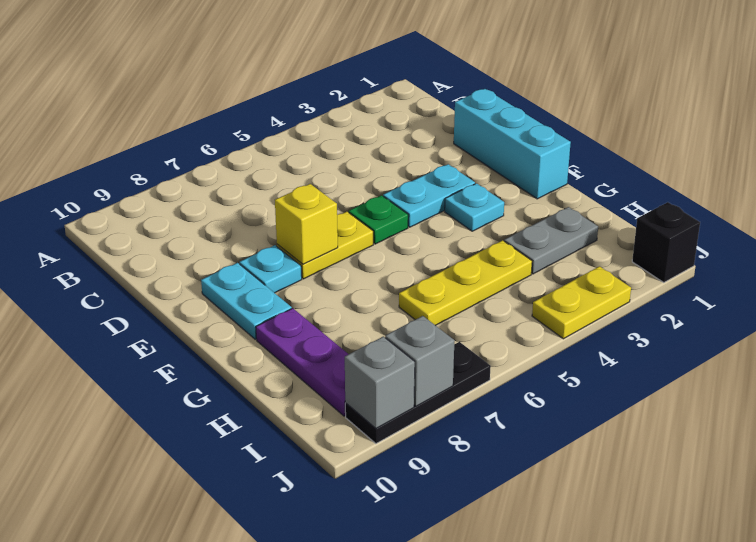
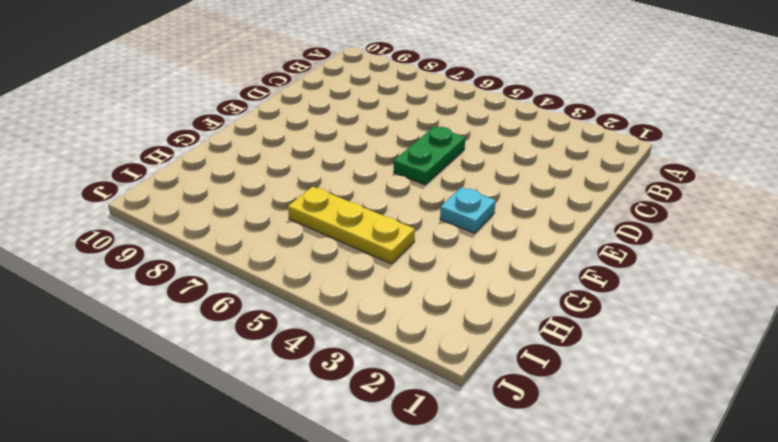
green plate D5:E5 level 1 -> green plate E5 level 1
none -> cyan brick D1:F1 level 1
none -> cyan plate E3:E4 level 1
none -> yellow plate E6:E7 level 1

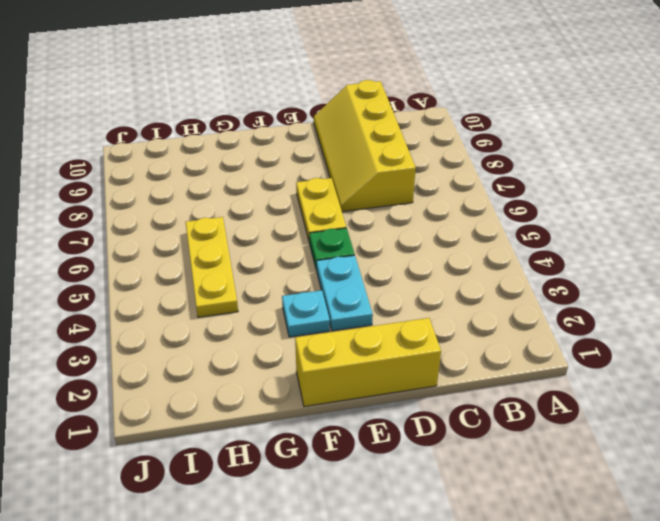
yellow slope C7:D10 level 1 top C -> none
yellow brick D1:F1 level 1 -> cyan brick D1:F1 level 1
none -> cyan plate E8 level 1
none -> cyan plate E9:F9 level 1
none -> purple plate G9:I9 level 1

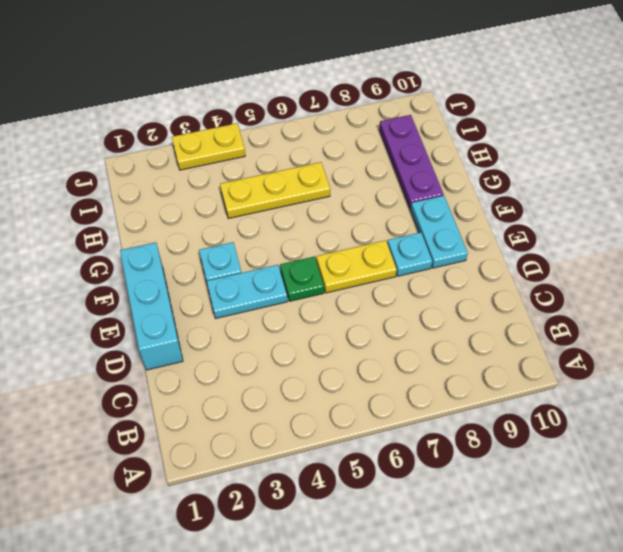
none -> grey plate H2:H3 level 1
none -> black brick J1 level 1
none -> black plate J7:J9 level 1

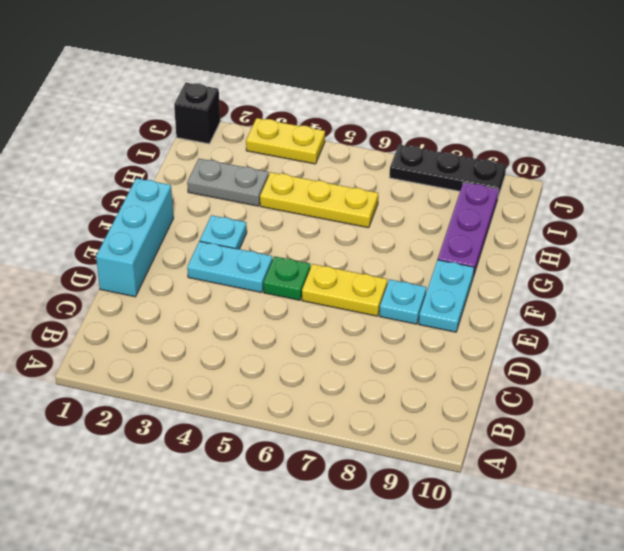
none -> yellow brick E7 level 2
none -> grey brick J8 level 2
none -> grey brick J9 level 2

